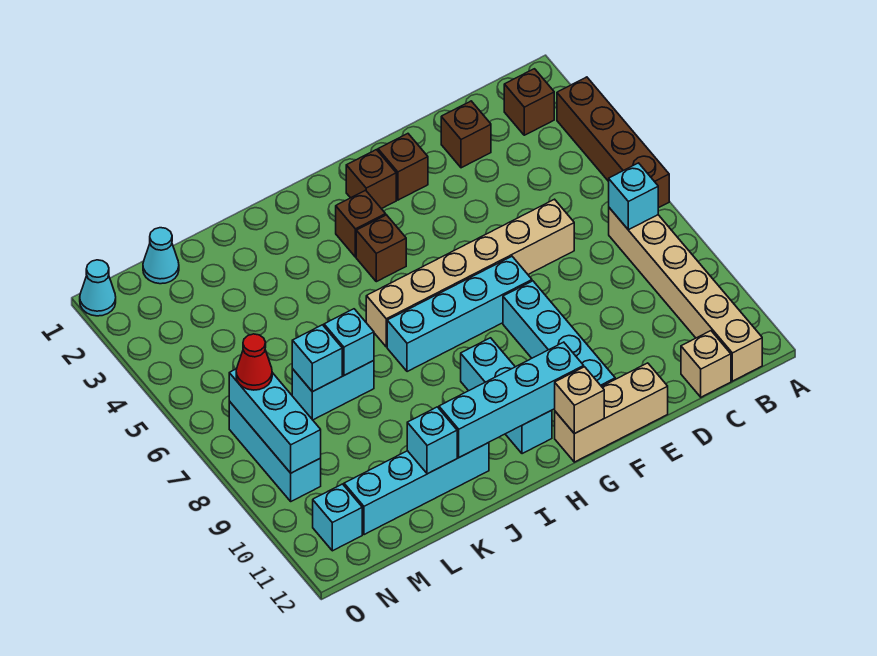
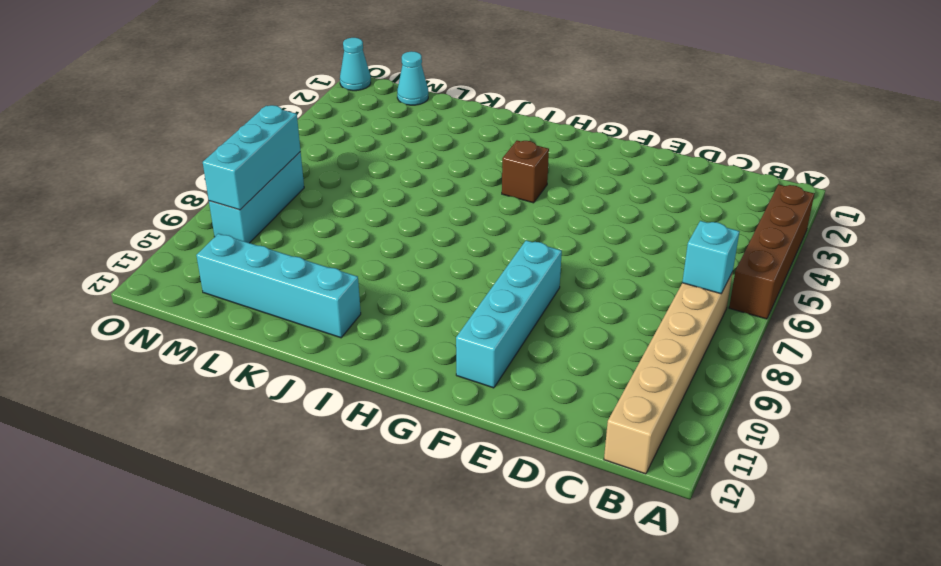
none -> brown brick B2 level 1
none -> tan brick C12 level 1
none -> brown brick D2 level 1

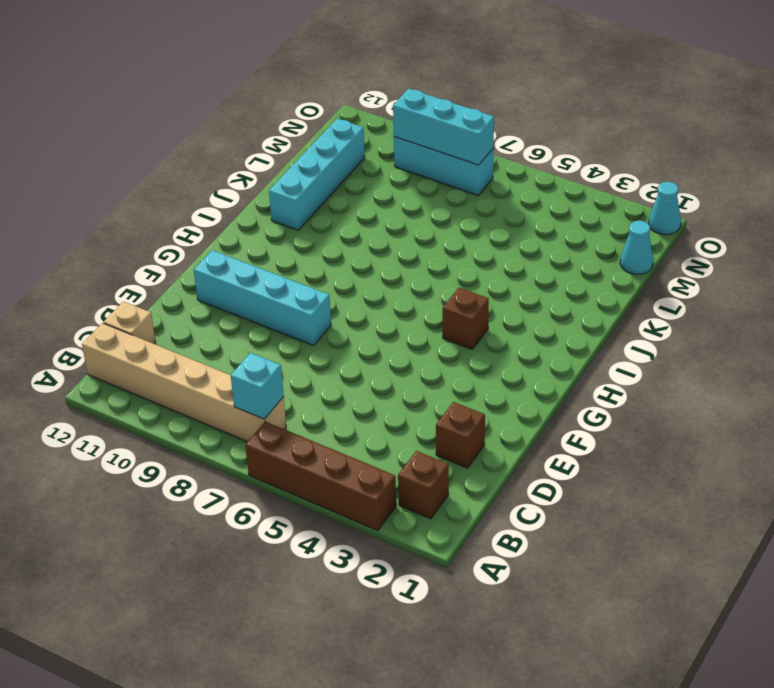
none -> tan brick D6:I6 level 1
none -> tan brick E12:G12 level 1
none -> brown brick F2 level 1

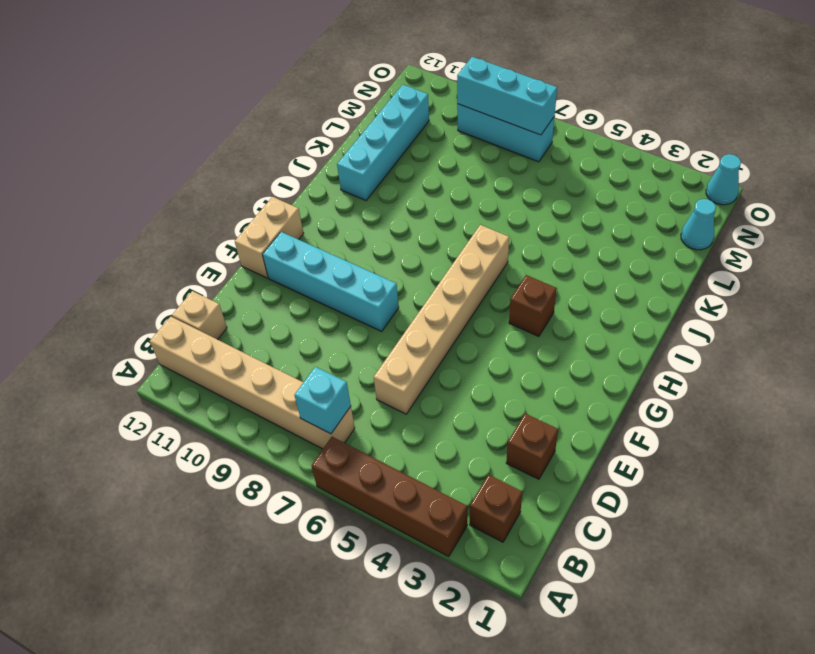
tan brick F12:G12 level 1 -> tan brick E12:G12 level 1
none -> brown brick F2 level 1
none -> cyan brick F7:I7 level 1
none -> brown brick G2 level 1

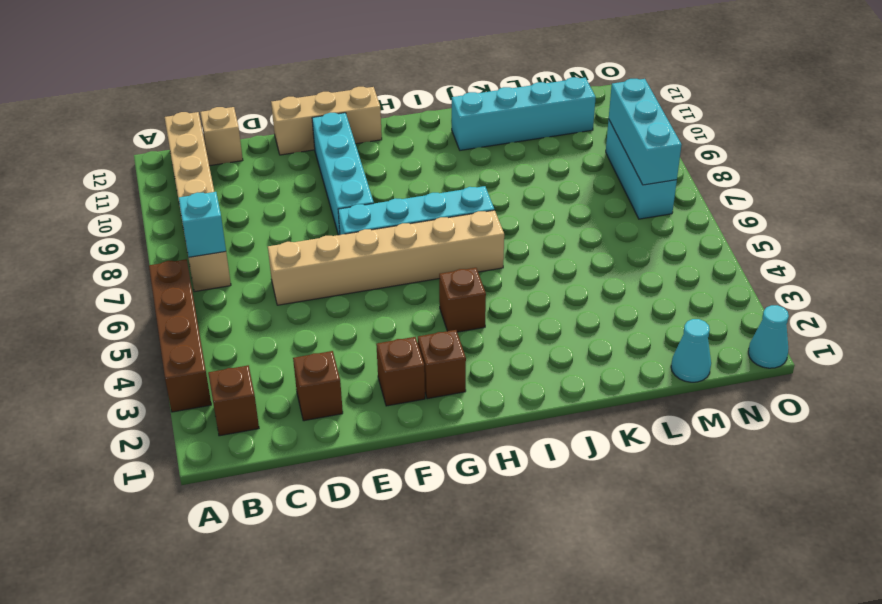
none -> brown brick H3 level 1
none -> cyan brick H9:H11 level 1
none -> cyan brick K7:L7 level 1

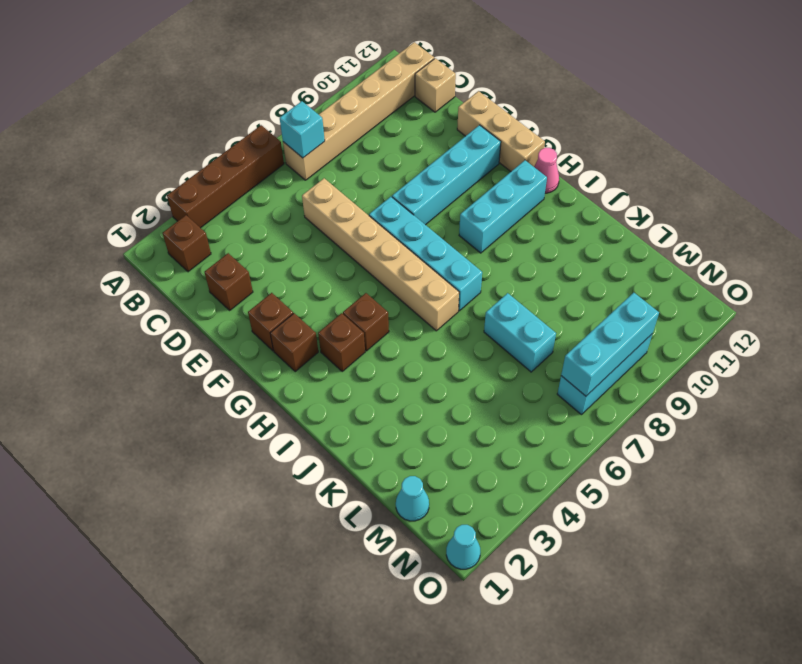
pink cone H12 level 1 -> none
none -> cyan brick J11:M11 level 1
none -> cyan brick N11 level 1
none -> cyan brick G11:J11 level 2

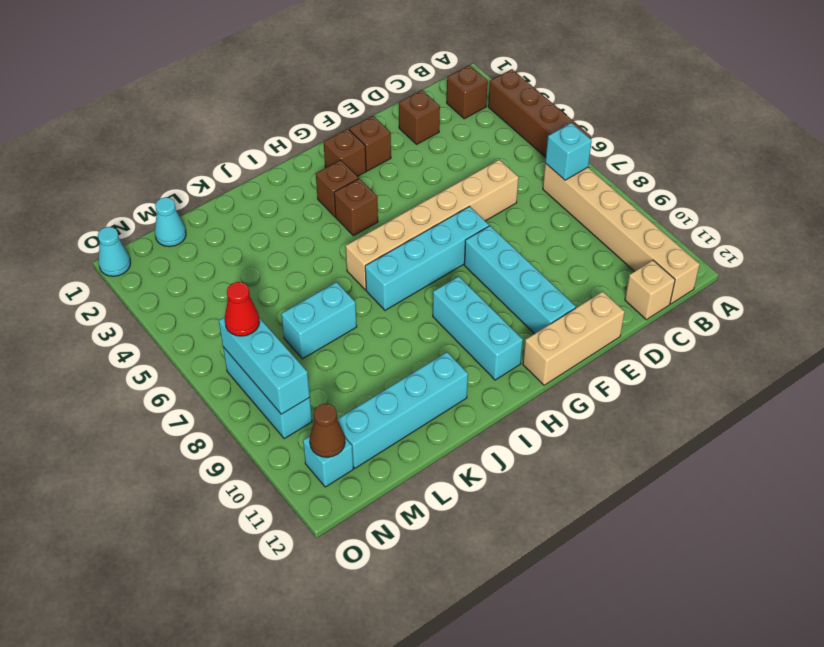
brown cone N11 level 2 -> none
none -> cyan brick G11:J11 level 2
none -> tan brick G12 level 2
none -> cyan brick K7 level 2

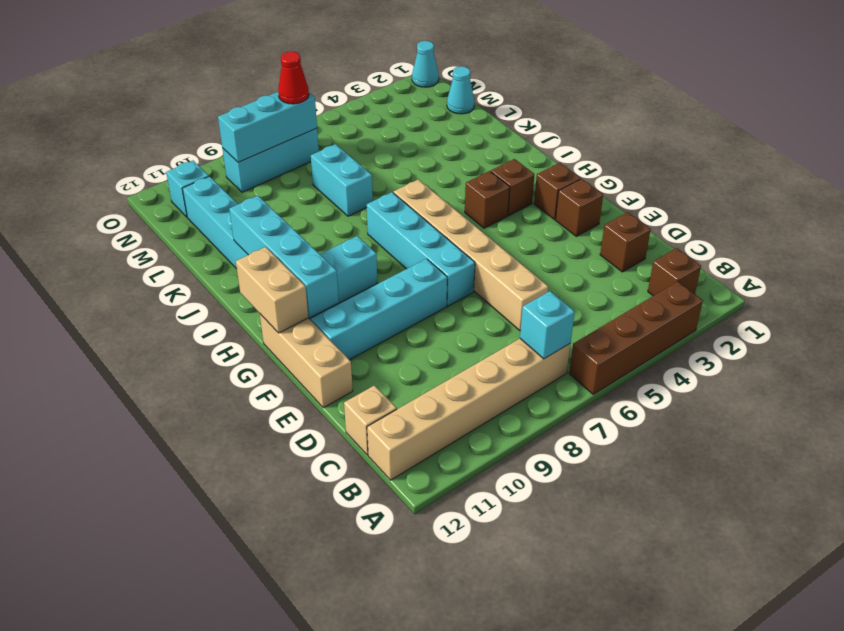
tan brick G12:H12 level 2 -> tan brick G12 level 2
none -> cyan brick K7 level 2
none -> cyan brick K11 level 2
none -> cyan brick L7 level 2

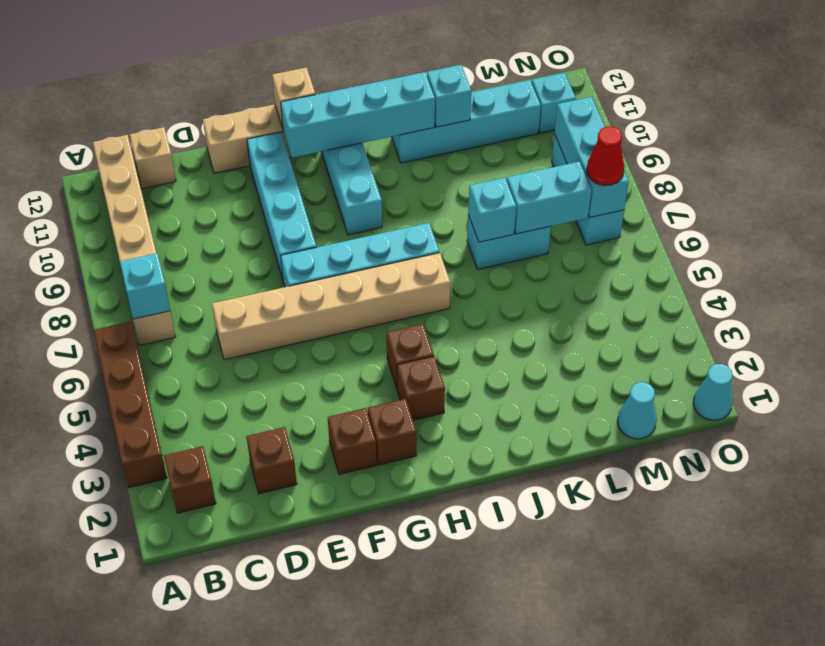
cyan brick L7:M7 level 2 -> cyan brick L7 level 2

